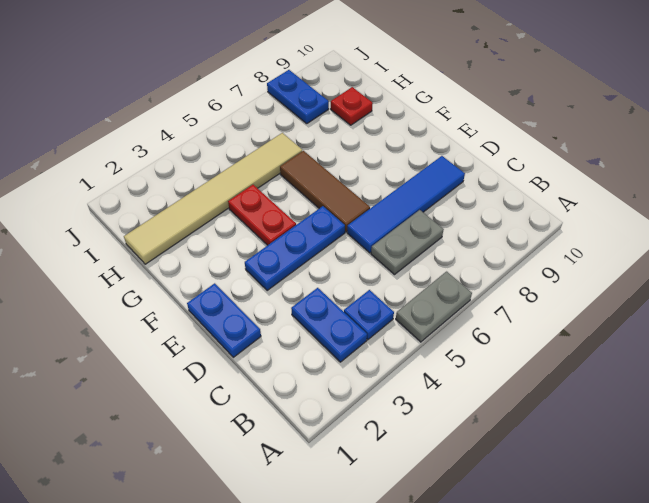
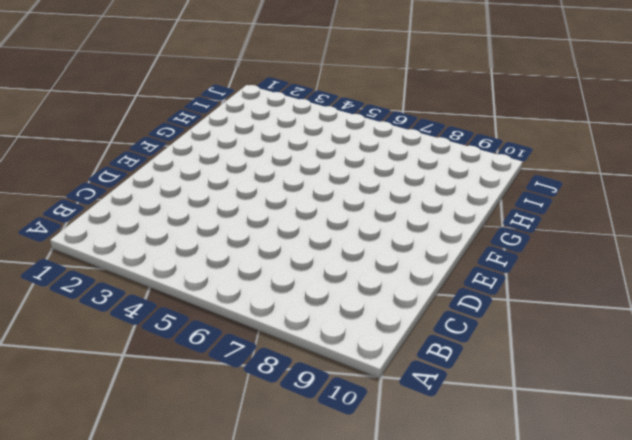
none -> grey plate A5:A6 level 1
none -> blue plate B3:C3 level 1
none -> blue plate B4 level 1

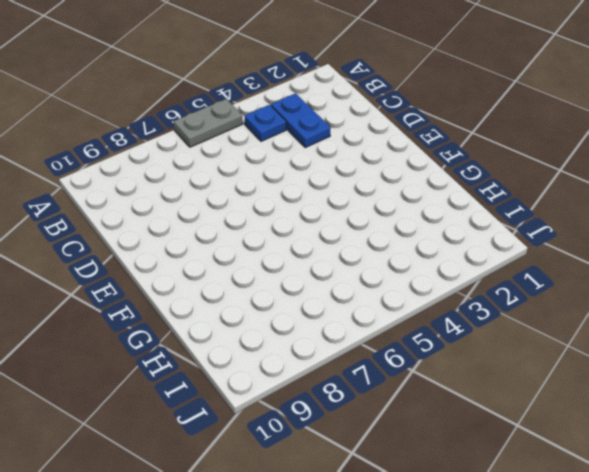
none -> grey plate C6:C7 level 1
none -> blue plate D1:E1 level 1
none -> blue tile D6:D9 level 1

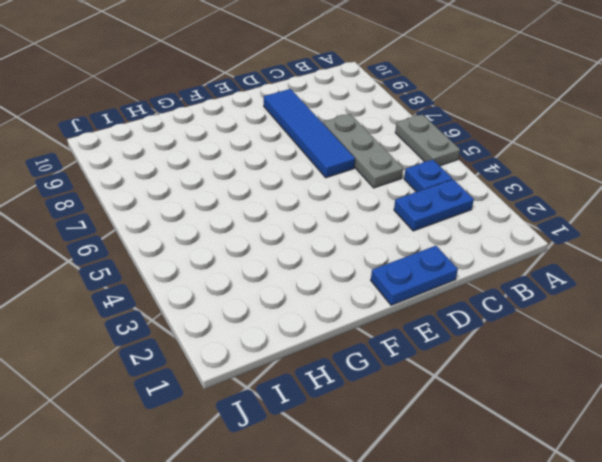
grey plate C5:C7 level 1 -> grey plate C6:C7 level 1
none -> blue plate E3:E5 level 1
none -> brown tile E6:G6 level 1
none -> red plate F4:G4 level 1

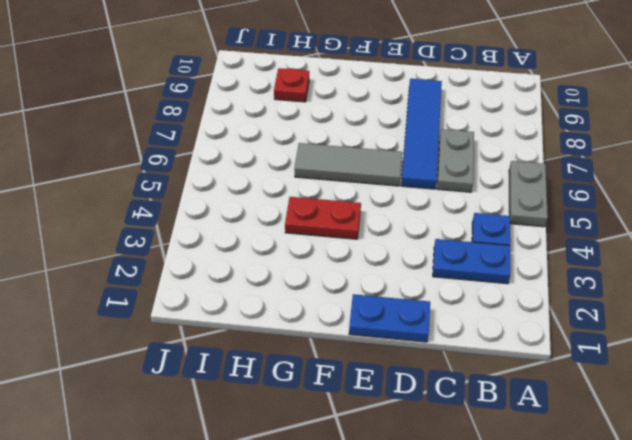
grey tile E6:G6 level 1 -> brown tile E6:G6 level 1
none -> blue plate E3:E5 level 1
none -> tan tile H1:H6 level 1
none -> blue plate I8:J8 level 1

